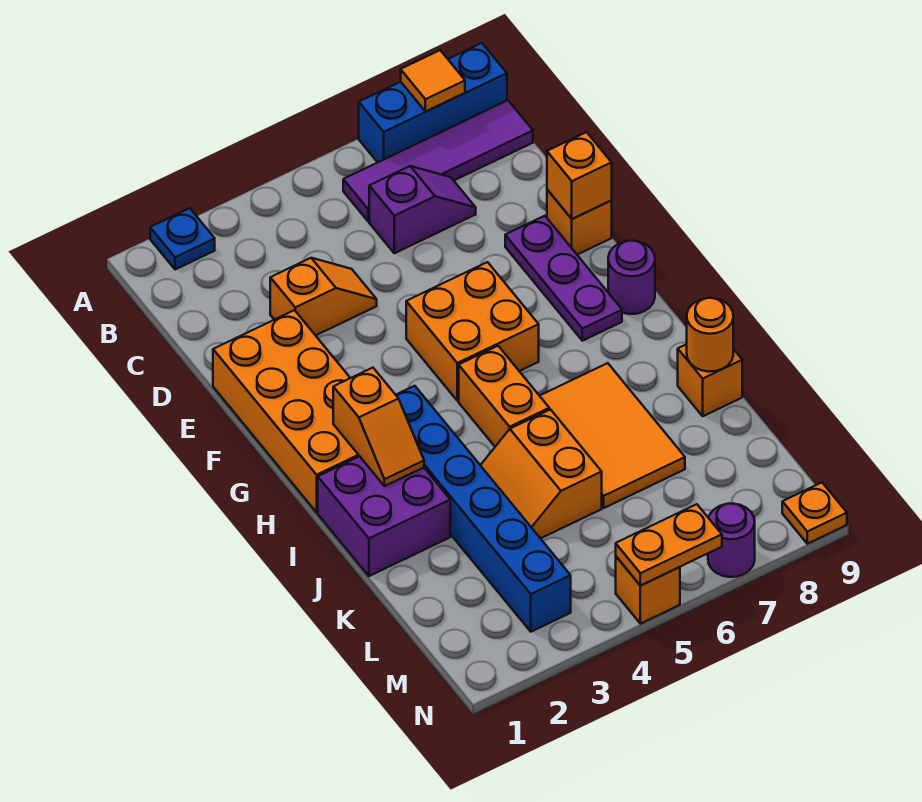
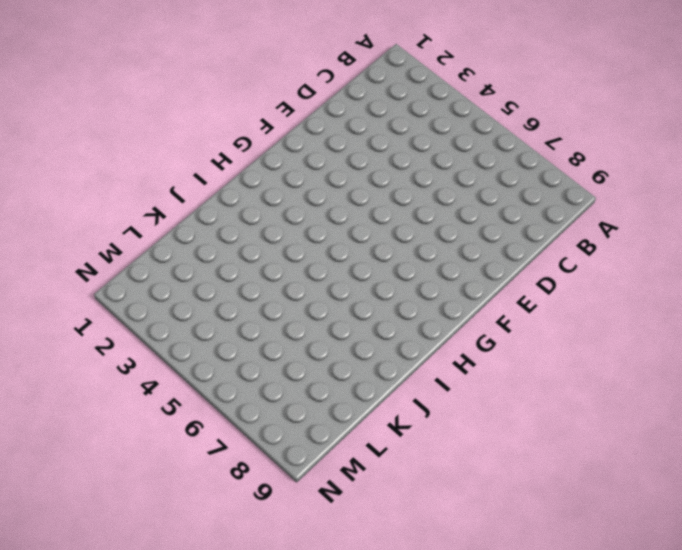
none -> blue plate A2 level 1
none -> blue brick A7:A9 level 1
none -> purple tile B6:B9 level 1

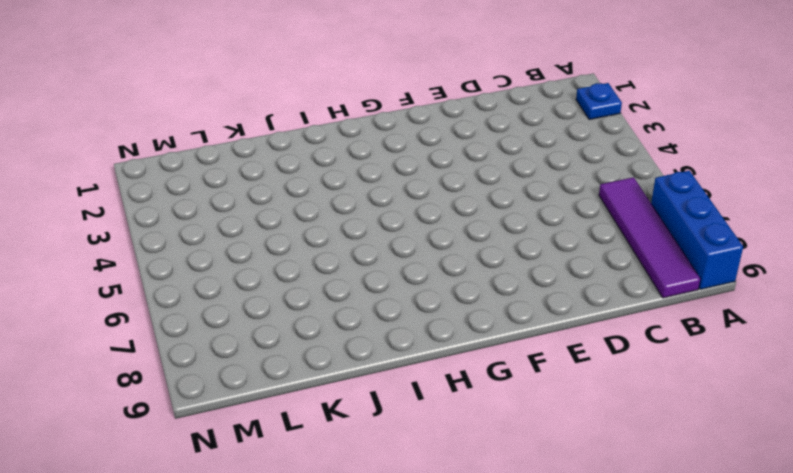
none -> purple slope C6:C7 level 1 top 6
none -> orange slope D3:D4 level 1 top 3
none -> orange brick E1:H2 level 1

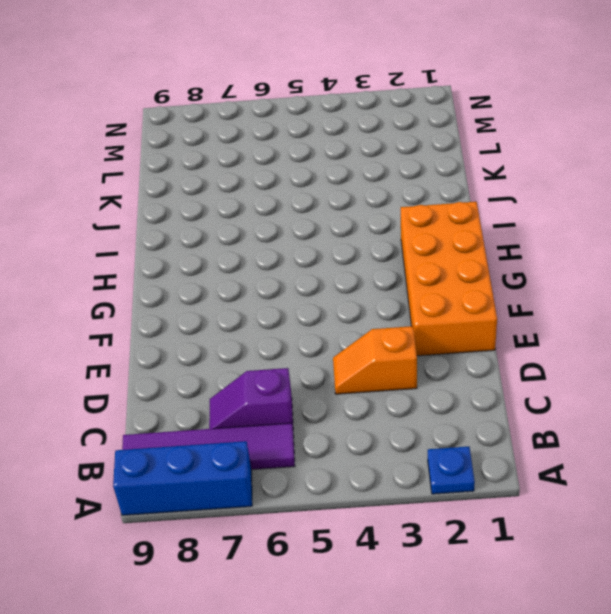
none -> purple plate E8:G8 level 1
none -> orange brick E9 level 1
none -> orange brick F5:G6 level 1

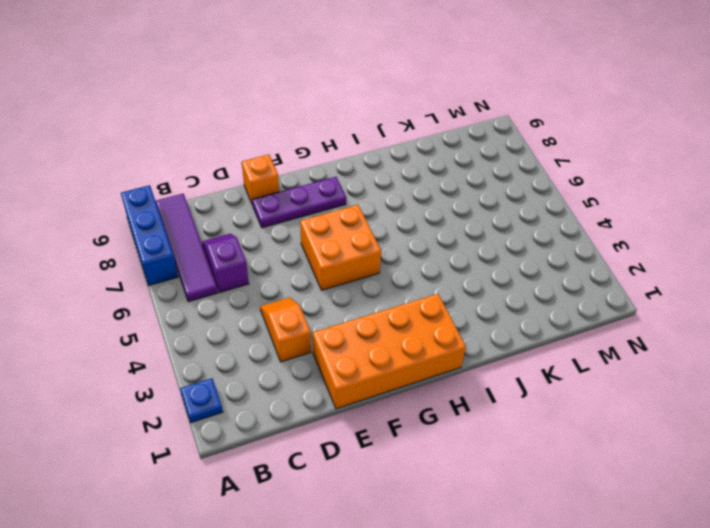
none -> purple round brick G9 level 1
none -> blue brick H3:M3 level 1
none -> orange brick H5:I5 level 1

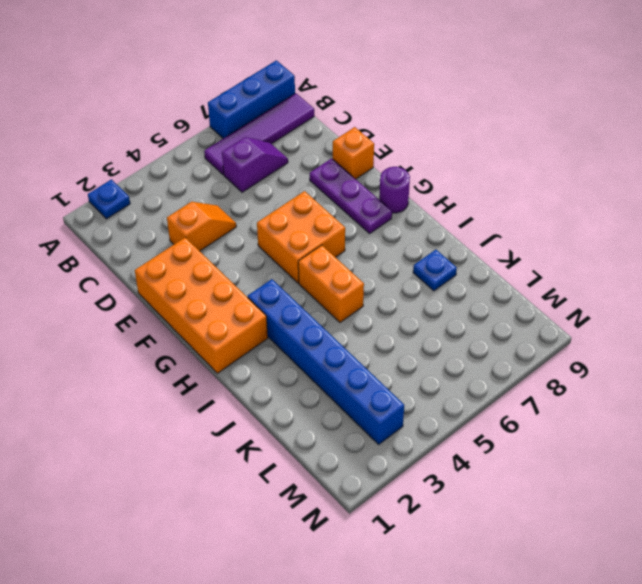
blue plate J8 level 1 -> none
none -> purple brick I1:J2 level 1
none -> orange tile I6:K7 level 1
none -> orange slope J4:K5 level 1 top 5

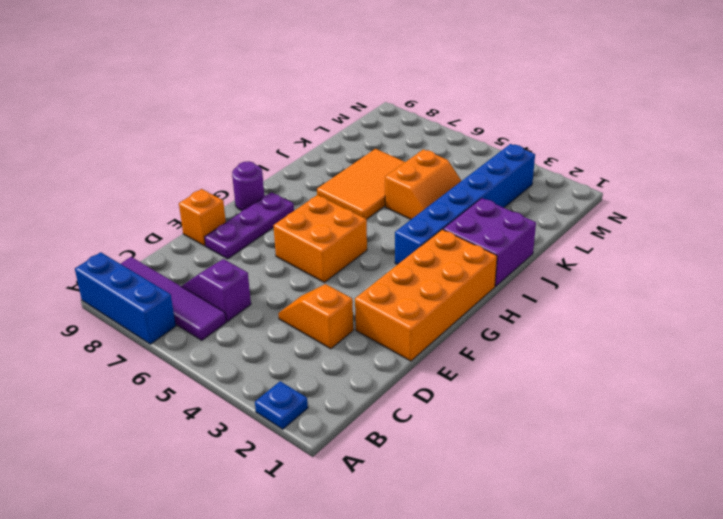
none -> orange brick H5:I5 level 1
none -> orange brick J9 level 1
none -> orange brick N5 level 1

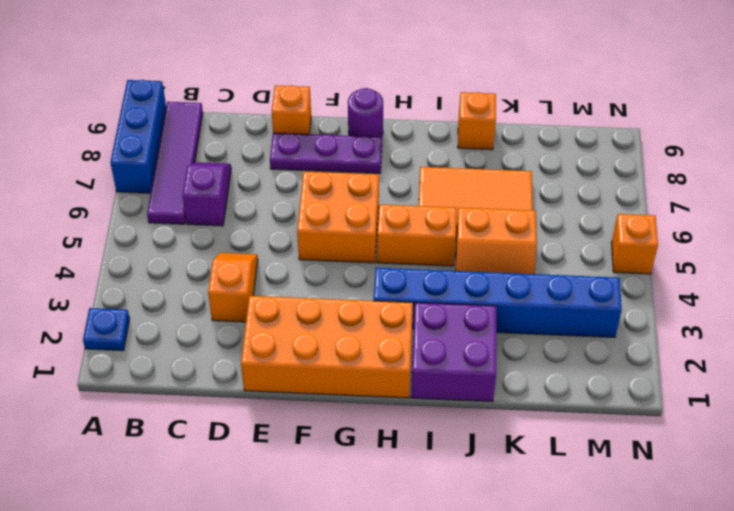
none -> purple round brick N7 level 1
none -> orange plate N9 level 1
none -> orange tile A8 level 2

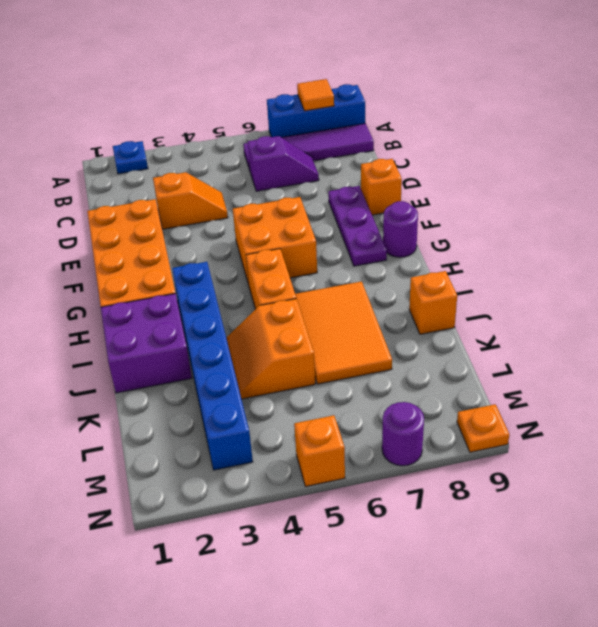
none -> orange brick E9 level 2
none -> orange slope H2:I2 level 2 top H
none -> orange round brick J9 level 2

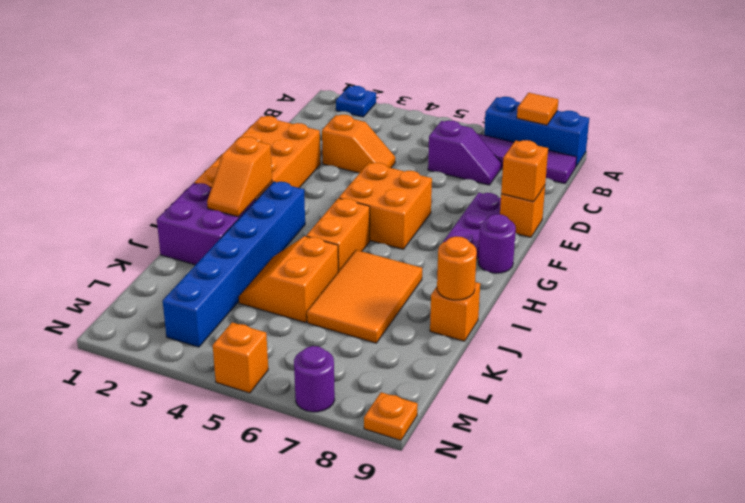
none -> orange plate N5:N6 level 2

